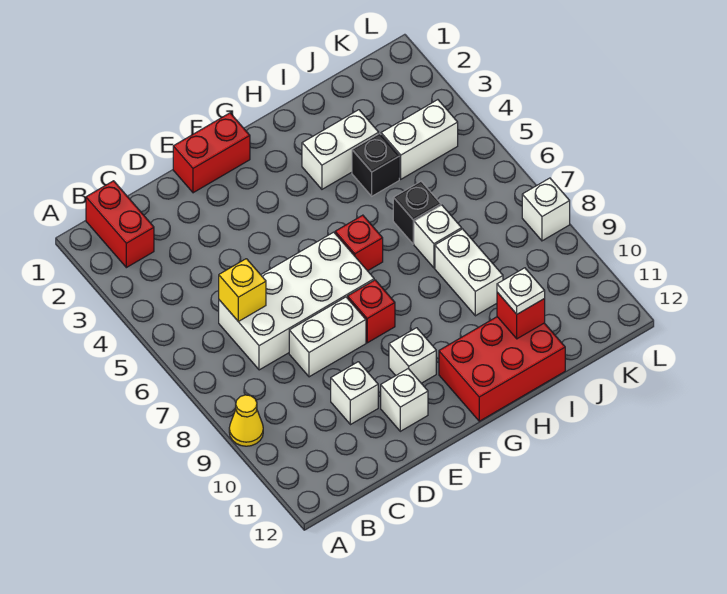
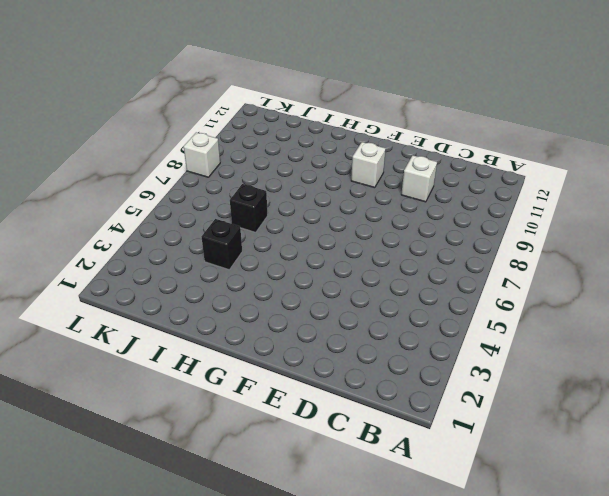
none -> yellow cone A9 level 1
none -> red brick B1:B2 level 1
none -> white brick C6:F7 level 1

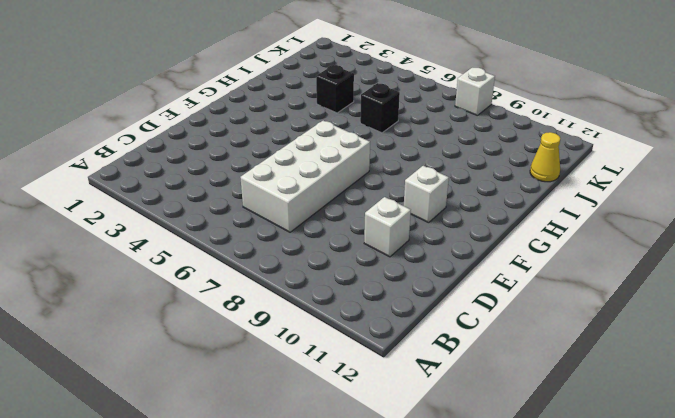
yellow cone J12 level 1 -> yellow cone A9 level 1
none -> red brick B1:B2 level 1
none -> white brick D8:E8 level 1
none -> red brick E1:F1 level 1

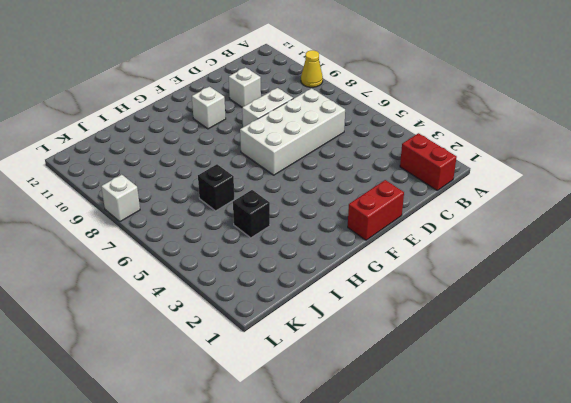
none -> white brick E11 level 1
none -> red brick F8 level 1
none -> red brick G6 level 1

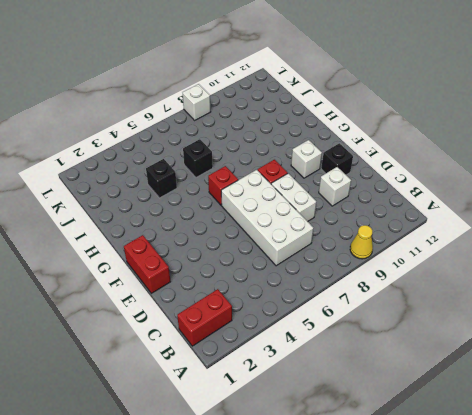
black brick E11 level 1 -> white brick E11 level 1
none -> red brick G11:I12 level 1
none -> white brick H3:I3 level 1
none -> white brick I7 level 1

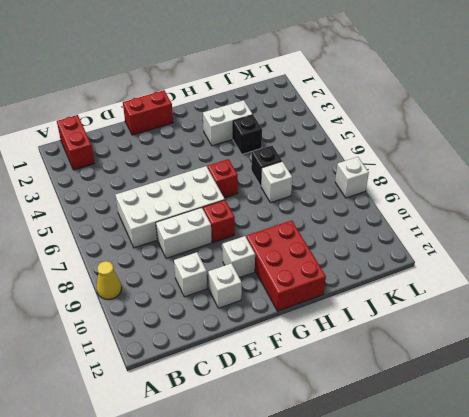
red brick G10:H12 level 1 -> red brick G11:I12 level 1
none -> white brick I8:I9 level 1
none -> white brick J4:K4 level 1
none -> yellow brick C6 level 2

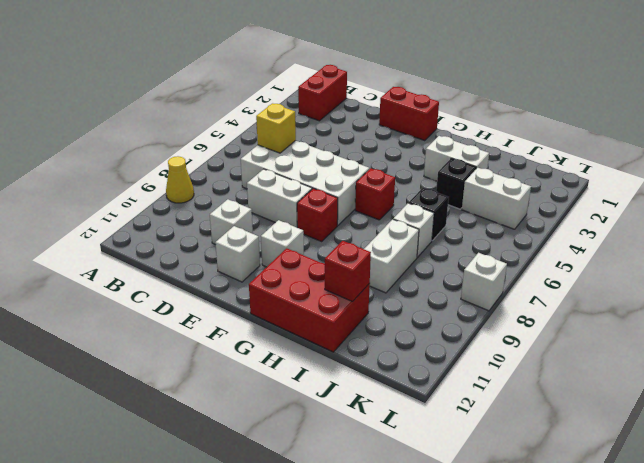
none -> white plate I11 level 3

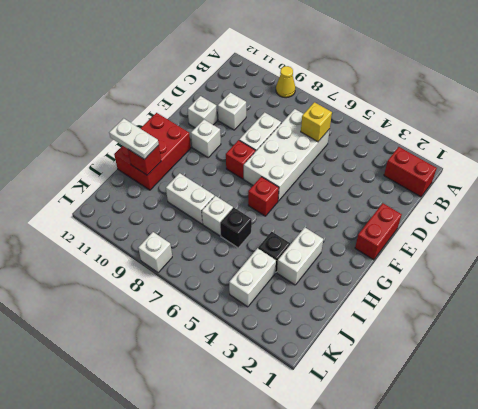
white plate I11:I12 level 3 -> white plate I11 level 3

